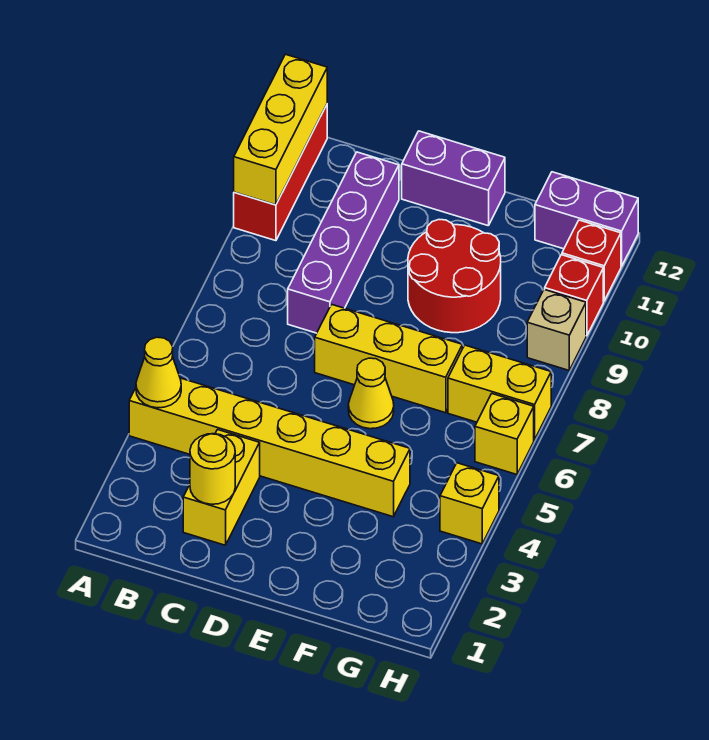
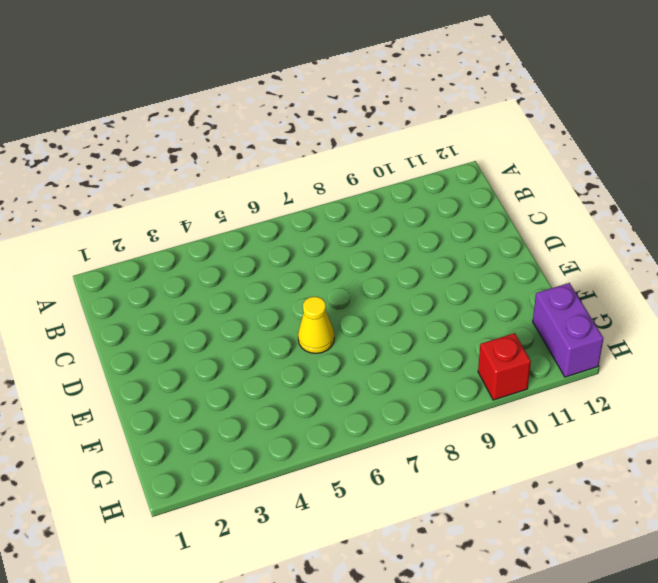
none -> yellow brick A4:F4 level 1
none -> red brick A10:A12 level 1
none -> yellow brick C2:C3 level 1

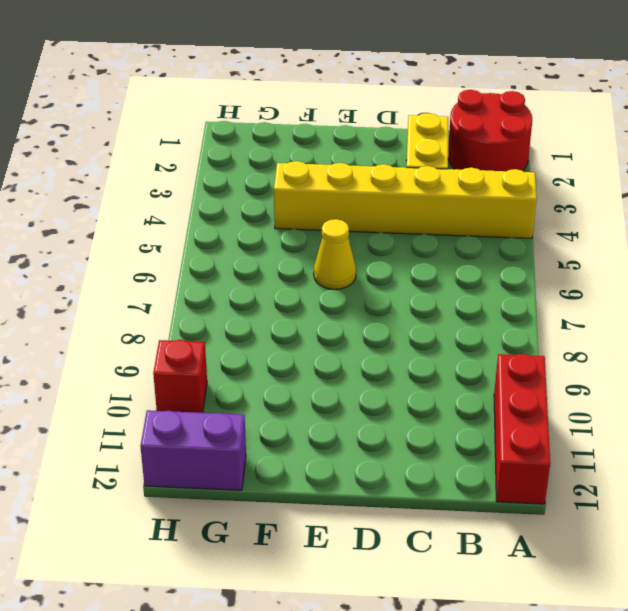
red round brick A1:B2 level 1 -> red round brick E9:F10 level 1
none -> purple brick C8:C11 level 1
none -> yellow brick D7:F7 level 1
none -> purple brick D12:E12 level 1

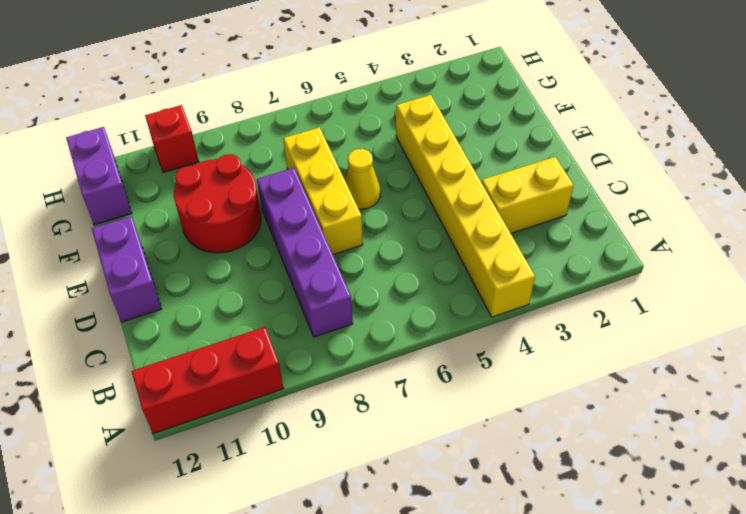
purple brick B8:E8 level 1 -> purple brick C8:C11 level 1
none -> yellow brick G7:H7 level 1
none -> yellow brick H4 level 1
none -> yellow brick H6 level 1

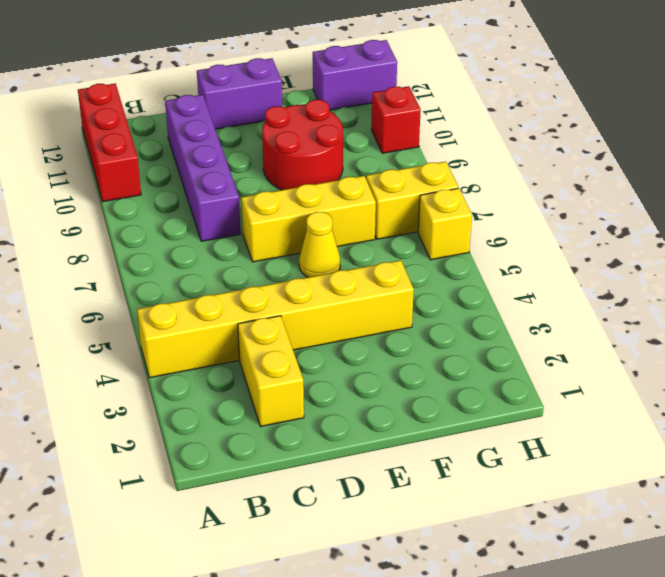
none -> yellow brick H4 level 1
none -> tan brick H9 level 1
none -> red brick H11 level 1

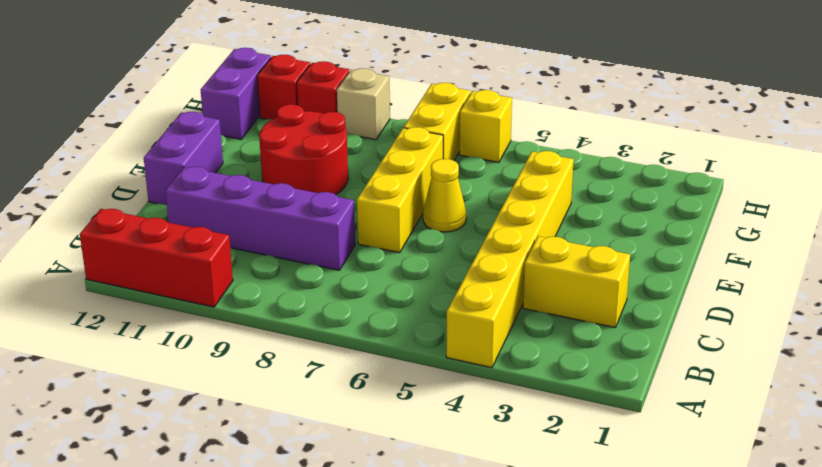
none -> yellow brick H4 level 1
none -> yellow cone A4 level 2
none -> yellow brick A10:A12 level 2

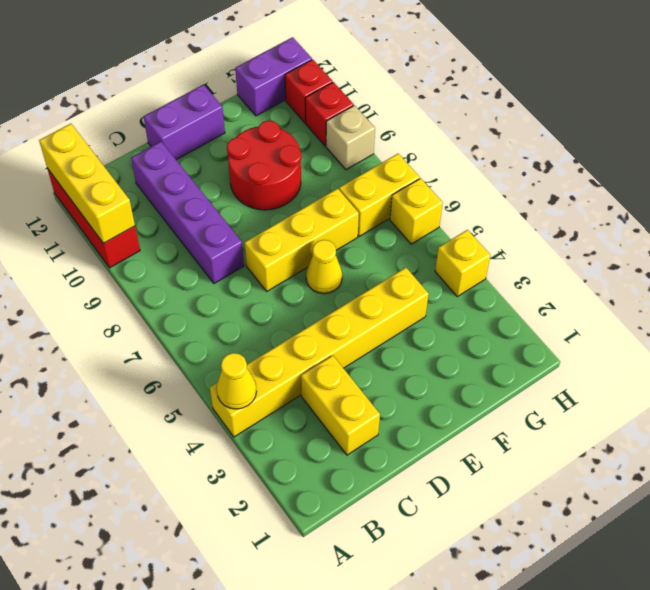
none -> yellow round brick C2 level 2

